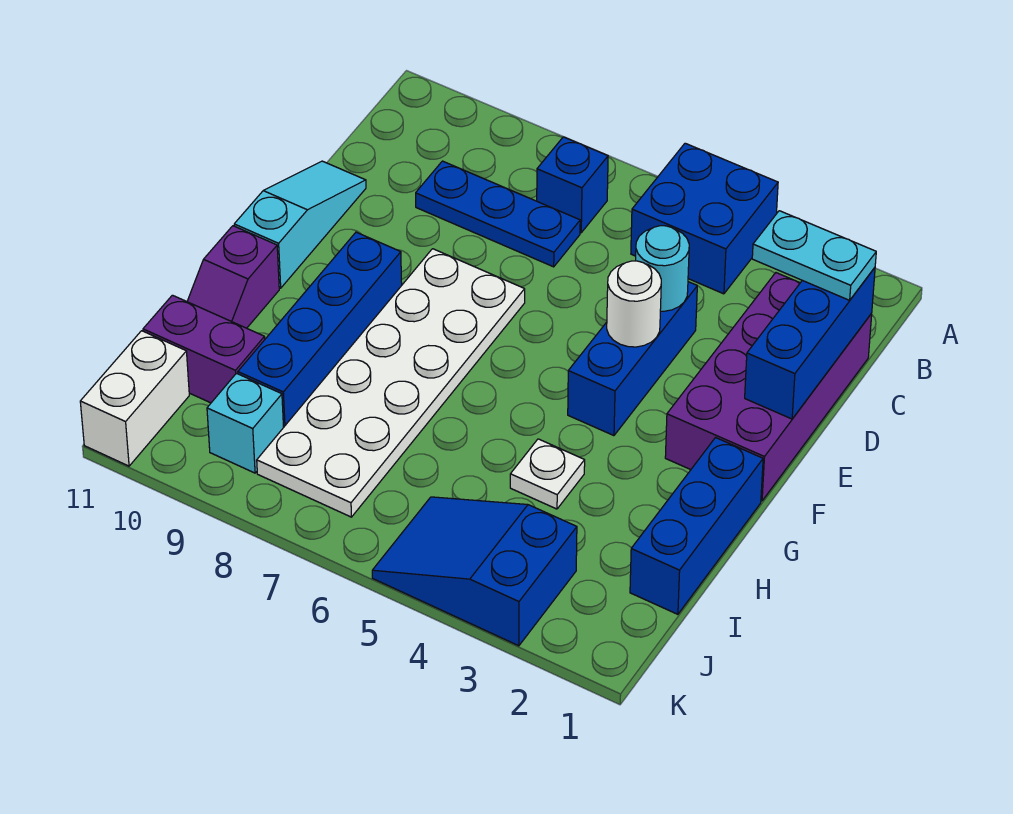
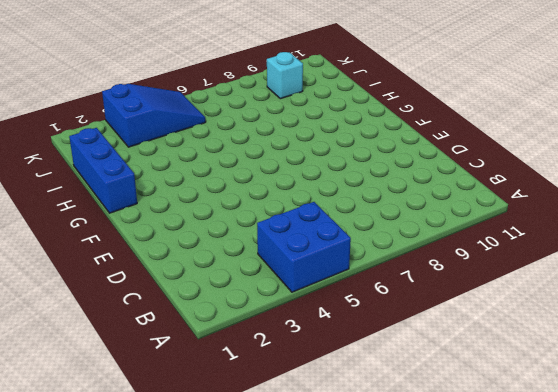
none -> blue brick B7 level 1
none -> purple brick C1:F2 level 1
none -> blue plate C7:C9 level 1

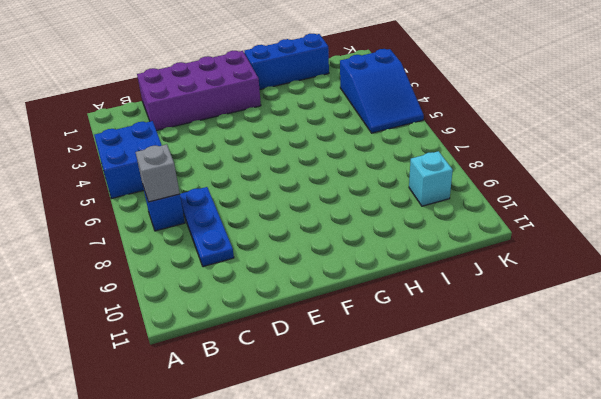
grey brick B7 level 2 -> none
none -> blue brick D4:F4 level 1
none -> cyan slope D11:F11 level 1 top F
none -> white plate E7:J8 level 1

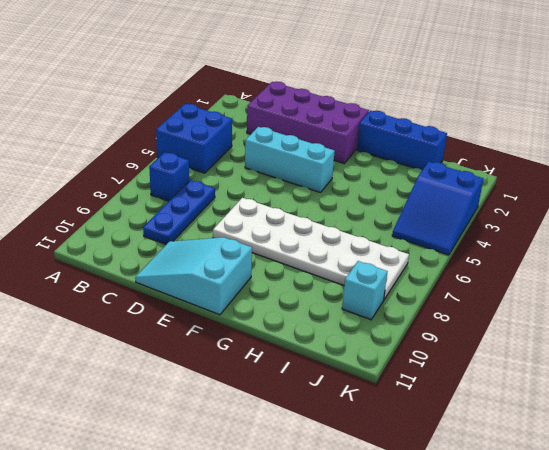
cyan brick D4:F4 level 1 -> blue brick D4:F4 level 1
cyan slope D10:F11 level 1 top F -> cyan slope D11:F11 level 1 top F
none -> blue brick F9:I9 level 1
none -> purple slope G11:H11 level 1 top G
none -> white plate H4 level 1

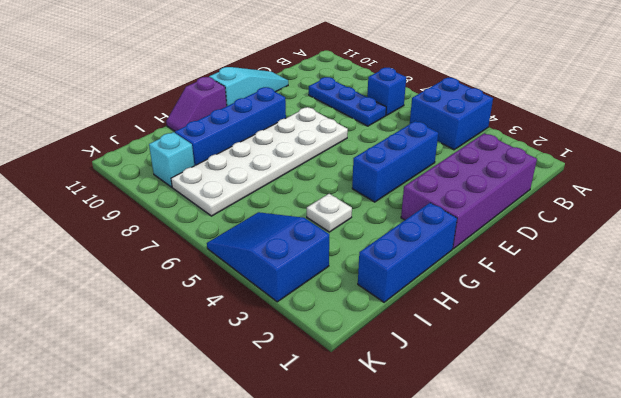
none -> purple brick I10:I11 level 1
none -> white brick J11:K11 level 1
none -> blue brick C1:E1 level 2

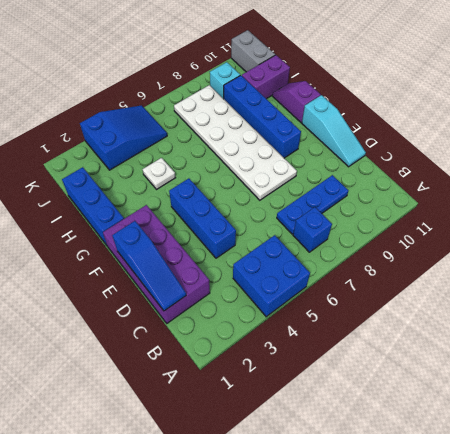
blue slope C1:E1 level 2 top E -> blue brick C1:E1 level 2
grey brick J11:K11 level 1 -> white brick J11:K11 level 1
none -> cyan round brick D4 level 2
none -> white round brick E4 level 2
none -> cyan plate C1:C2 level 3

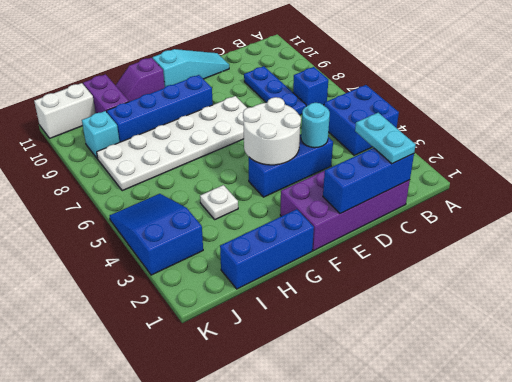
white round brick E4:F5 level 2 -> white round brick E4 level 2

